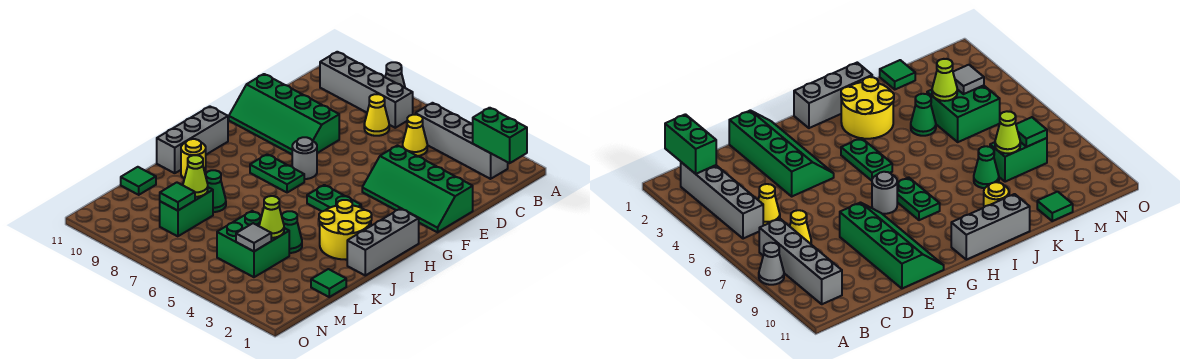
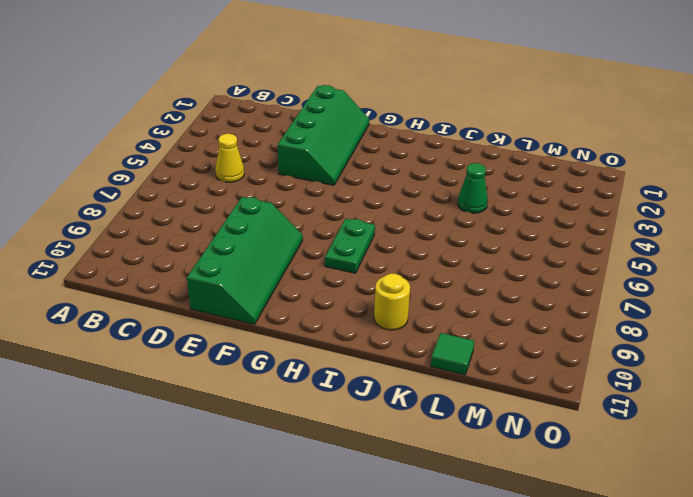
none -> grey cone A8 level 1
none -> grey brick B2:B5 level 1
none -> grey brick B7:B10 level 1

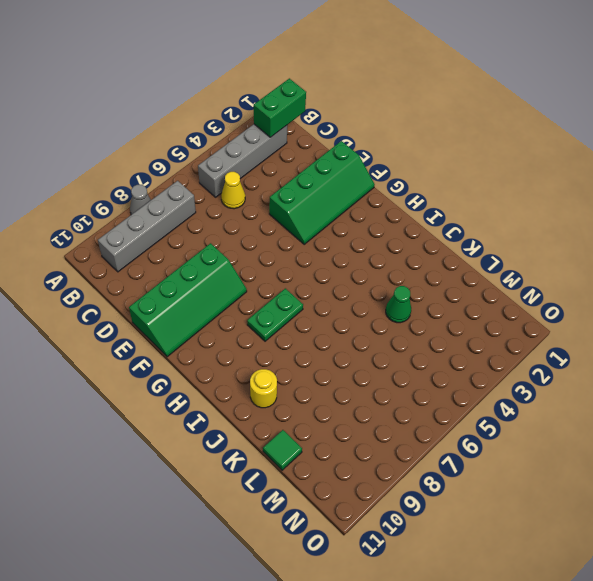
none -> yellow cone C7 level 1
none -> grey round brick G7 level 1
none -> grey brick H1:J1 level 1

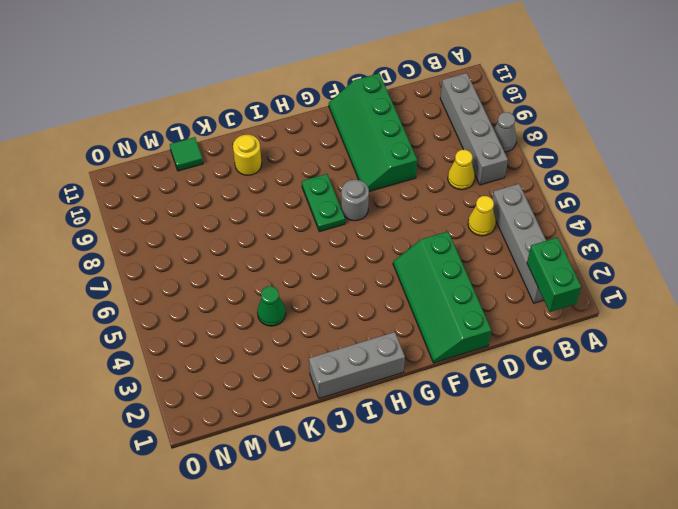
none -> green plate H4:H5 level 1
none -> grey brick H11:J11 level 1
none -> yellow round brick I2:J3 level 1

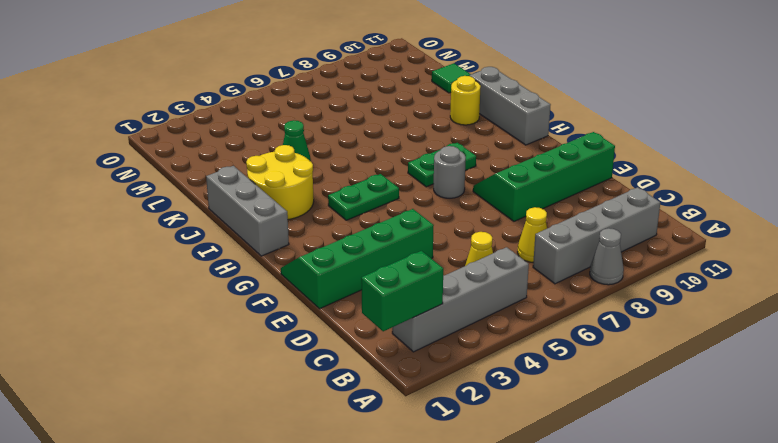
none -> green cone K8 level 1
none -> green tile L1 level 1
none -> green brick L4:M5 level 1

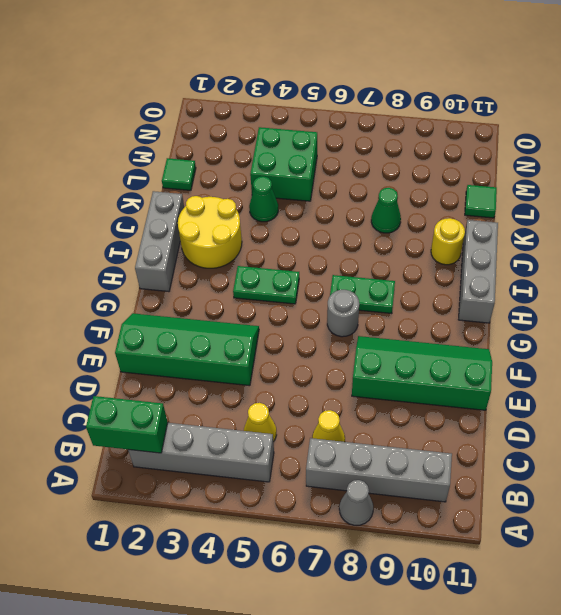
none -> green brick L8:M8 level 1
none -> lime cone L4 level 2
none -> lime cone L8 level 2

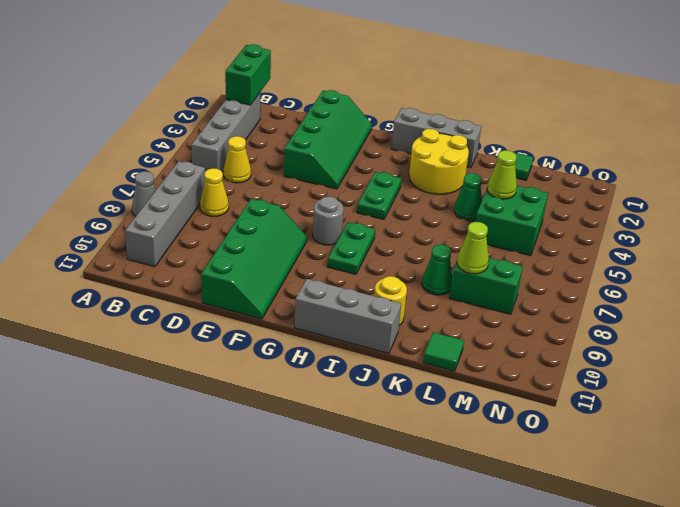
none -> grey tile M4 level 2
none -> green tile M8 level 2

